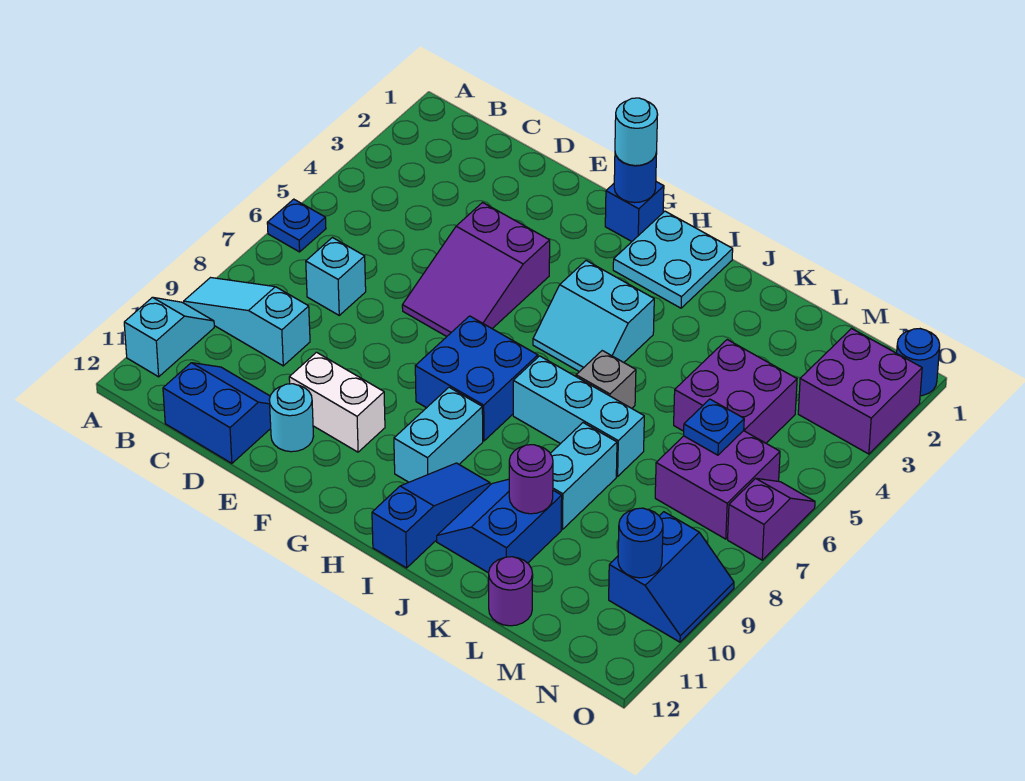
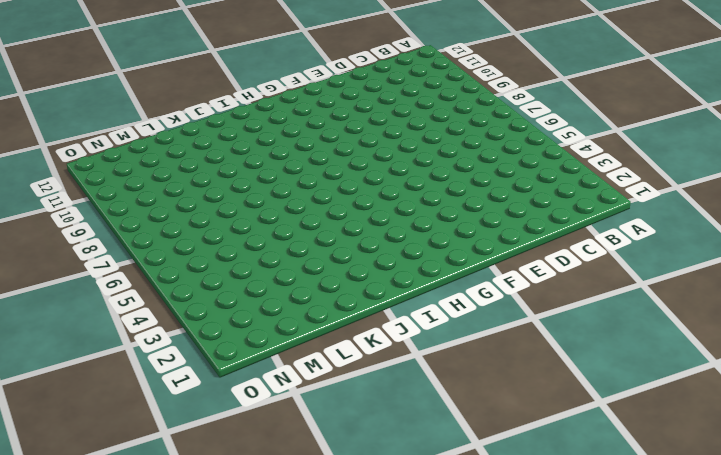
none -> blue plate A6 level 1
none -> cyan slope A9:C9 level 1 top C
none -> cyan slope A10:A11 level 1 top 11
none -> cyan brick C7 level 1

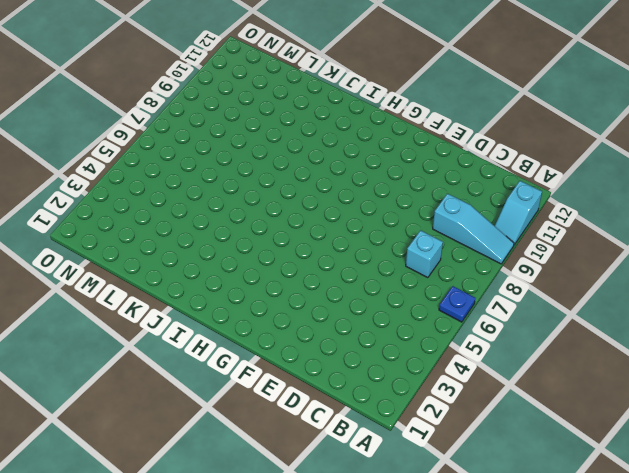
none -> blue slope C11:D12 level 1 top 12
none -> purple slope E4:F6 level 1 top 4
none -> white brick E10:F10 level 1
none -> cyan round brick E11 level 1

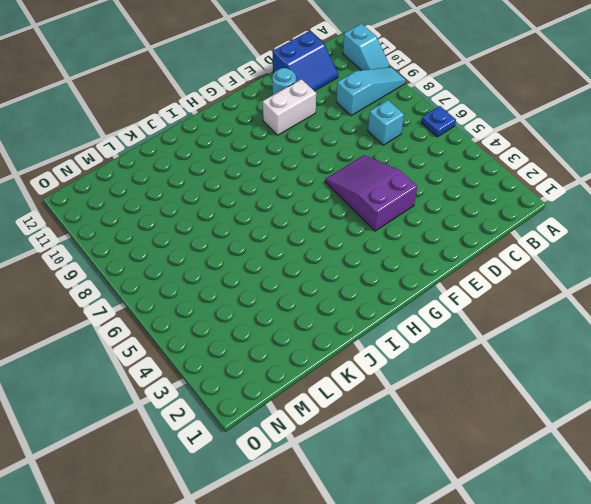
none -> blue brick G1 level 1
none -> blue brick G7:H8 level 1
none -> cyan plate H1:I2 level 1
none -> cyan slope H4:I5 level 1 top 4

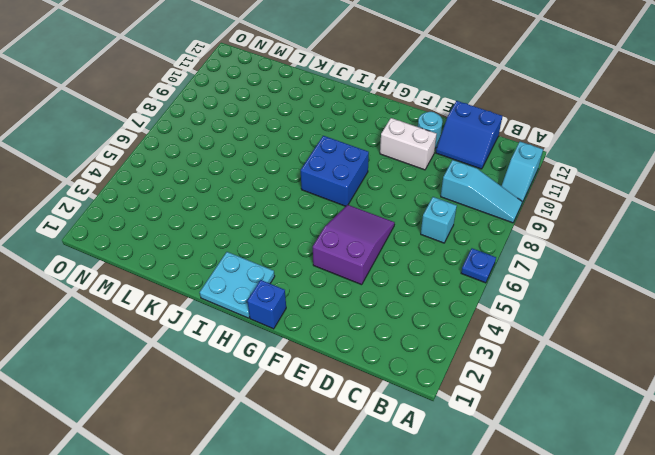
none -> cyan slope H4:I5 level 1 top 4
none -> cyan brick H9:H10 level 1
none -> cyan brick I7:K7 level 1
none -> blue slope I10:I12 level 1 top 12

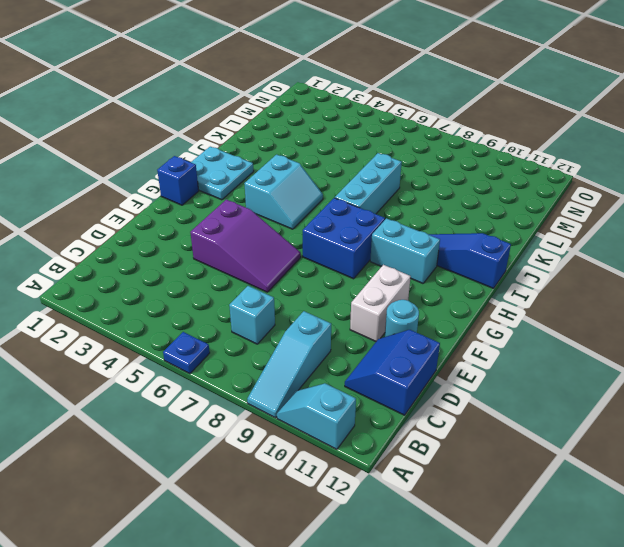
none -> grey brick J6 level 1
none -> blue slope J10:K11 level 1 top K
none -> cyan brick K8:K9 level 1
none -> purple brick L4:M5 level 1

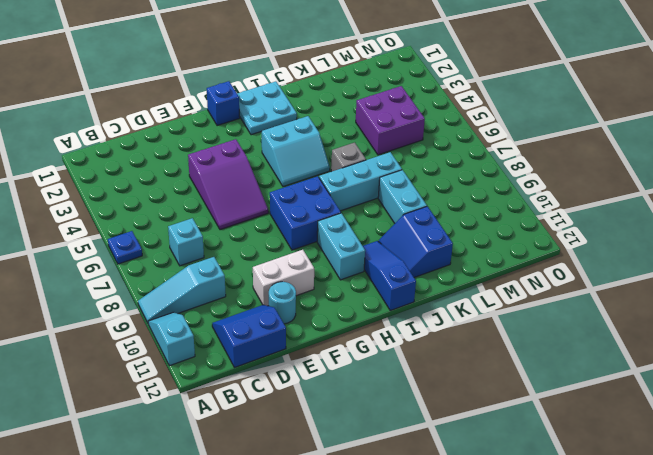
none -> purple round brick L12 level 1
none -> purple brick M6:N7 level 1
none -> purple brick N2:O3 level 1
none -> blue slope N9:O10 level 1 top N

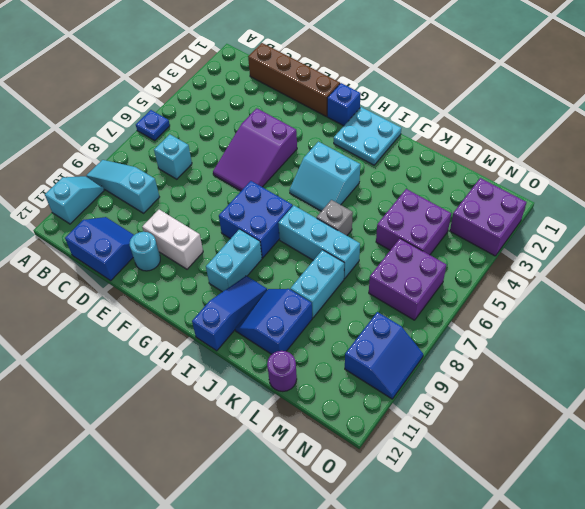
brown brick C1:F1 level 1 -> none
none -> blue round brick O1 level 1
none -> purple slope O6:O7 level 1 top 7
none -> blue round brick G1 level 2
none -> purple round brick K10 level 2

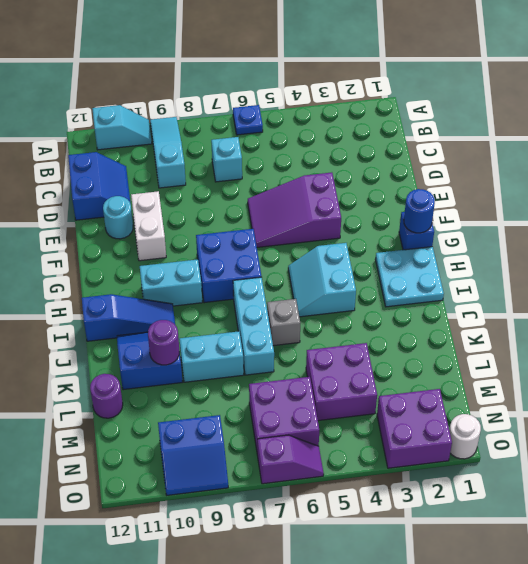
white round brick O1 level 1 -> blue round brick O1 level 1
none -> blue plate M6 level 2
none -> blue round brick N10 level 2
none -> cyan round brick G1 level 3

